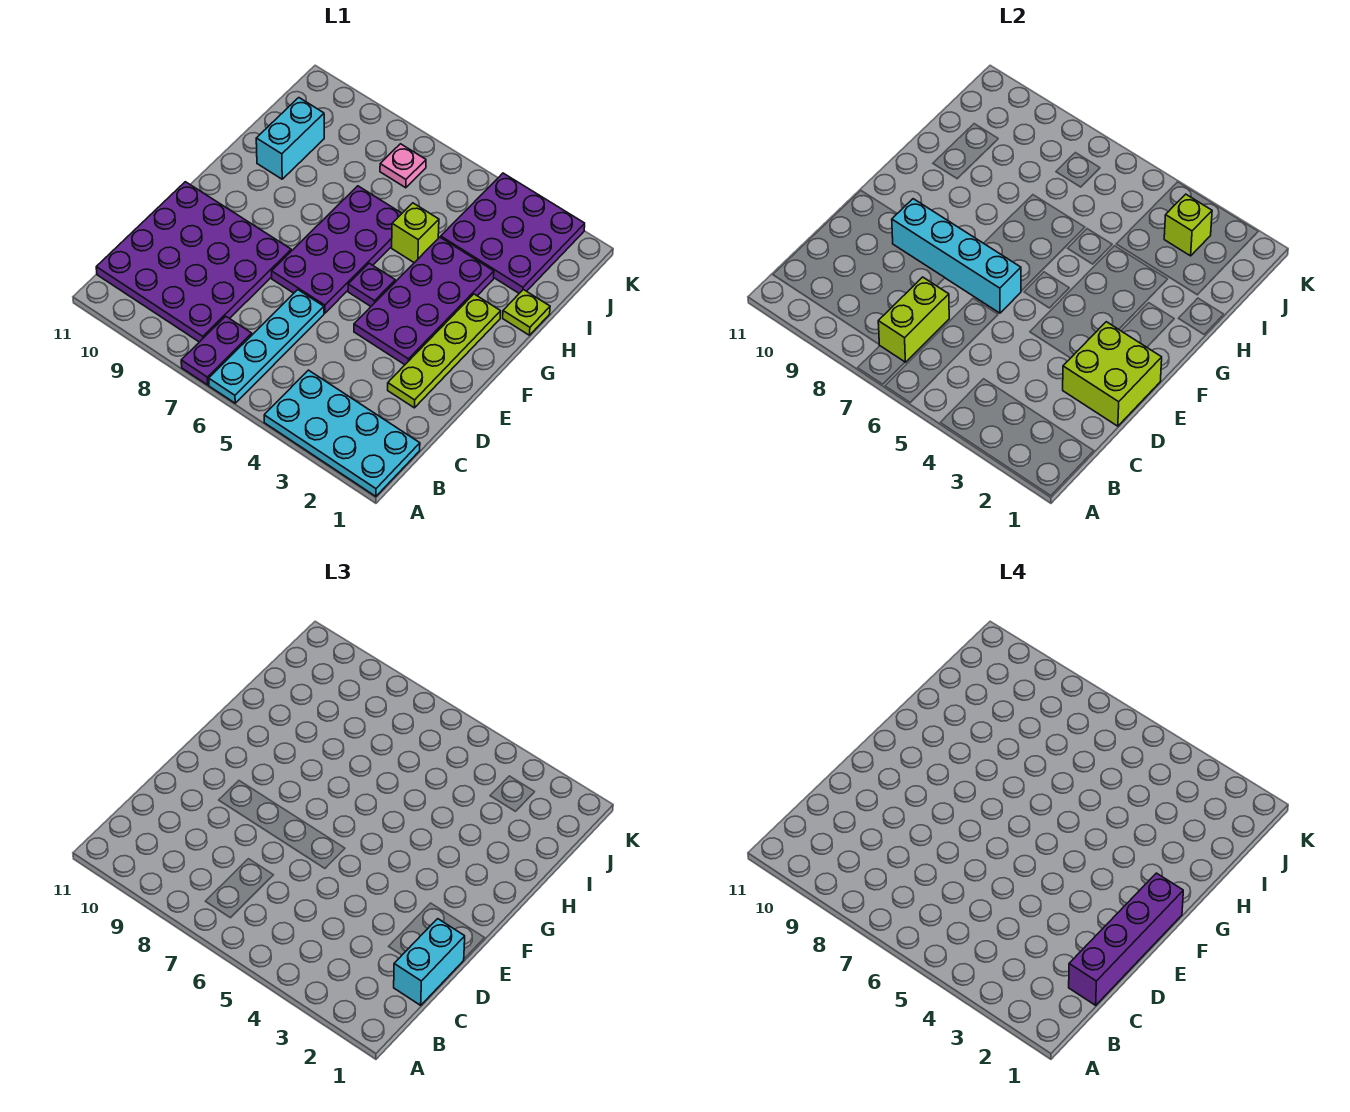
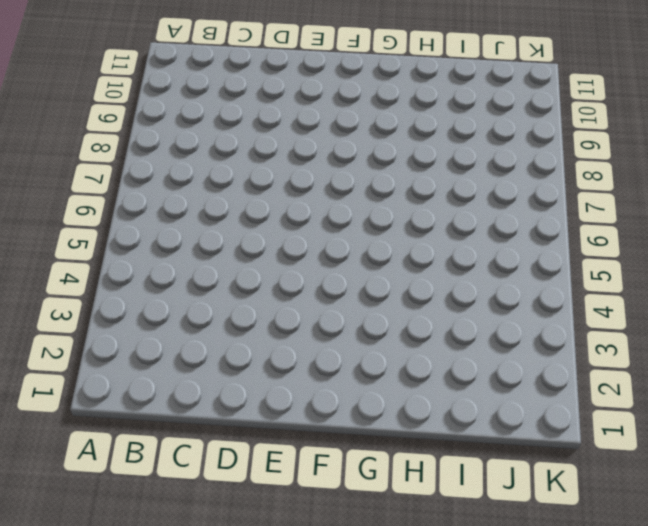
none -> cyan plate A1:B4 level 1
none -> cyan plate A6:D6 level 1
none -> purple plate A7:B7 level 1

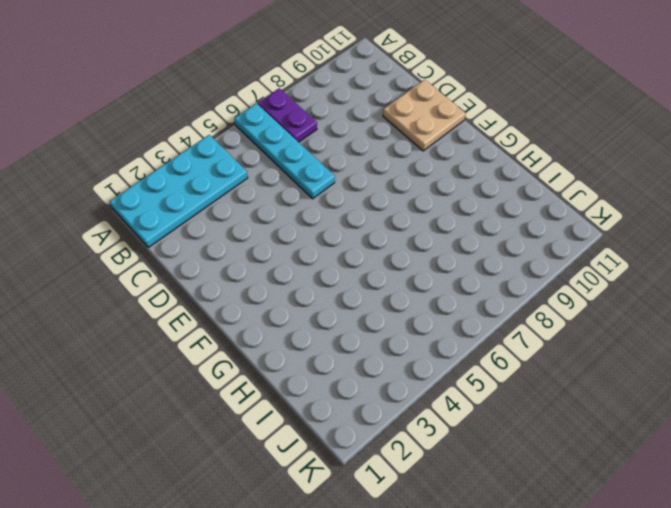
tan plate D10:E11 level 1 -> purple plate B8:E11 level 1
none -> lime plate D2:G2 level 1
none -> purple plate E3:H4 level 1
none -> purple plate E6:H7 level 1

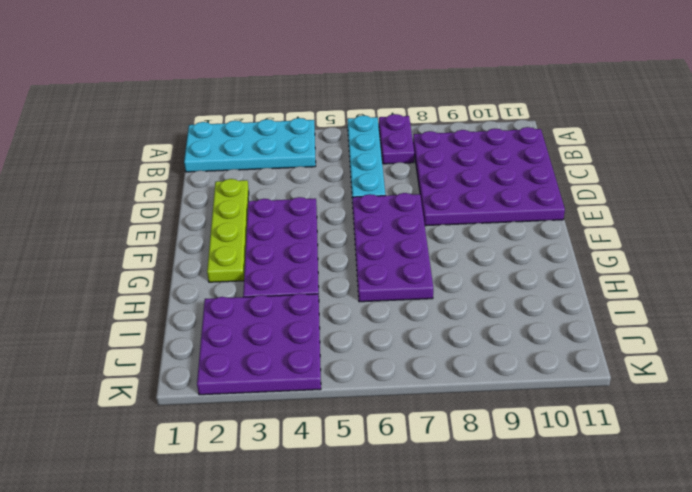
none -> purple plate F5 level 1
none -> lime plate H1 level 1
none -> lime brick H5 level 1

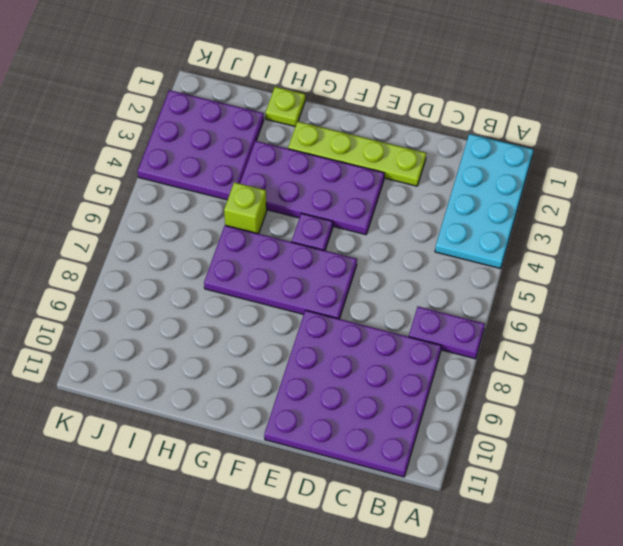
none -> cyan plate A6:D6 level 1
none -> cyan brick H10:I10 level 1
none -> pink plate J7 level 1

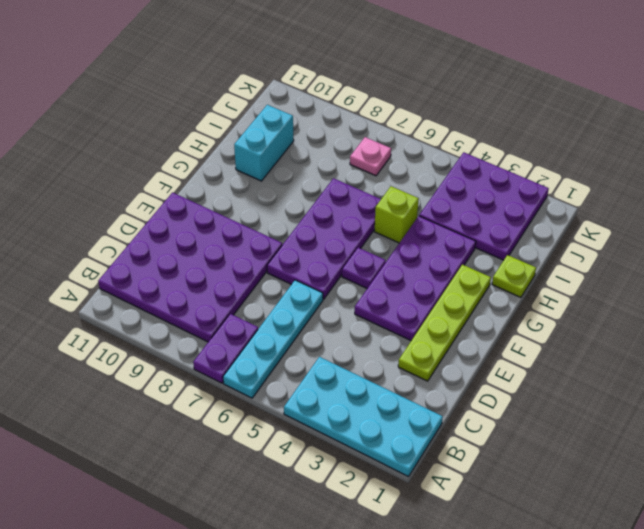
none -> lime brick B7:C7 level 2
none -> lime brick D1:E2 level 2
none -> cyan brick E6:E9 level 2

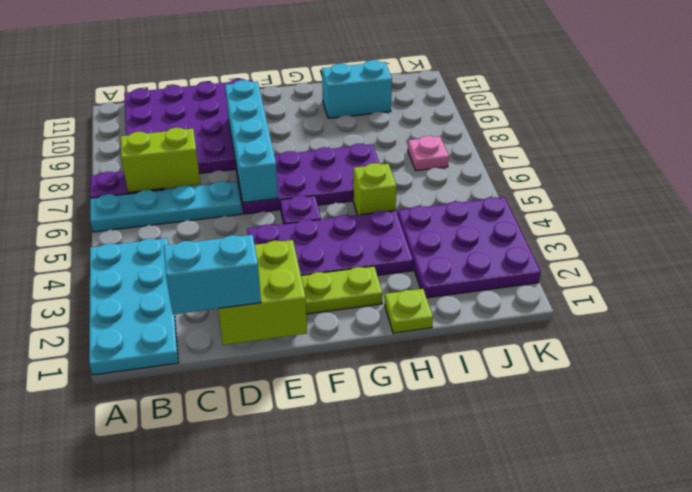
none -> lime brick J3 level 2
none -> purple brick C1:F1 level 4

